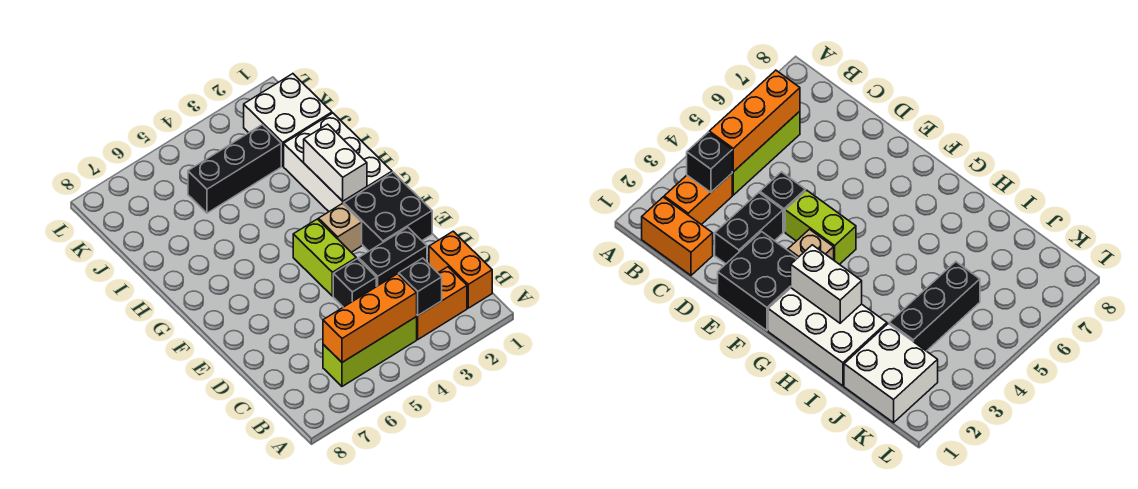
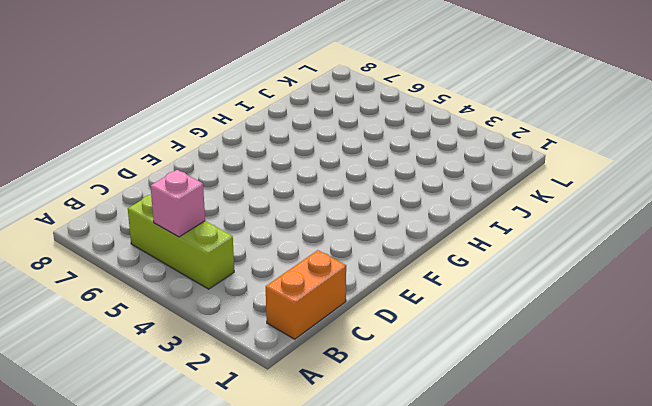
pink brick B5 level 2 -> orange brick B4:B6 level 2
none -> orange brick B2:B3 level 1
none -> black brick D2:D3 level 1
none -> black brick D4 level 1

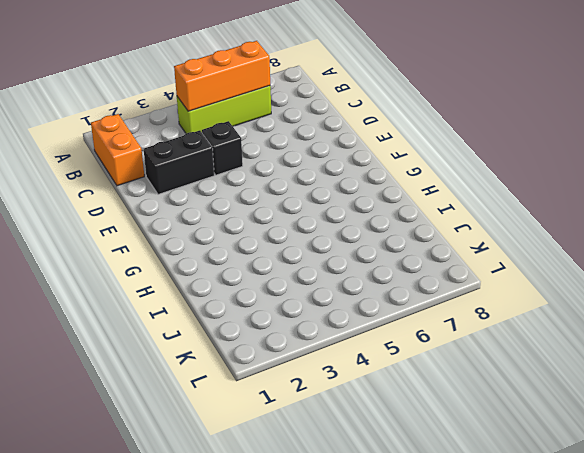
none -> orange brick B2:B3 level 1
none -> black brick E1:F2 level 1
none -> lime brick E4:F4 level 1

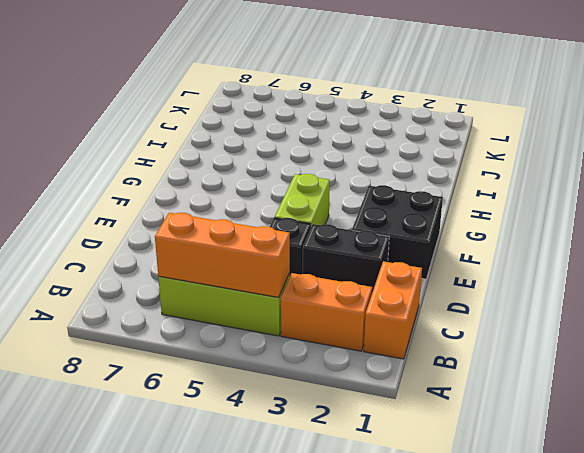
none -> tan brick F3 level 1
none -> white brick G1:I2 level 1
none -> white brick J1:K2 level 1

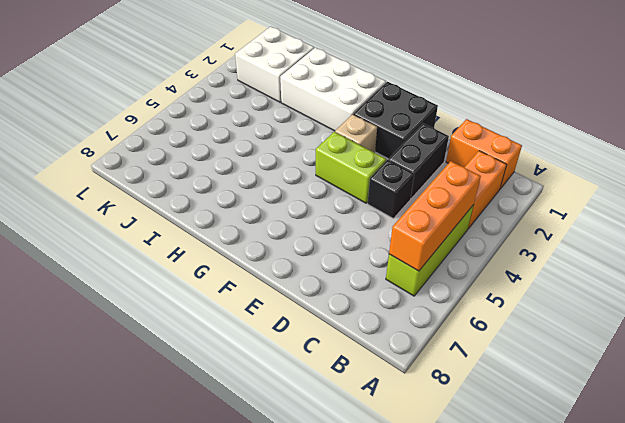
none -> black brick J3:J5 level 1
none -> black brick B3 level 2
none -> white brick G2:H2 level 2

